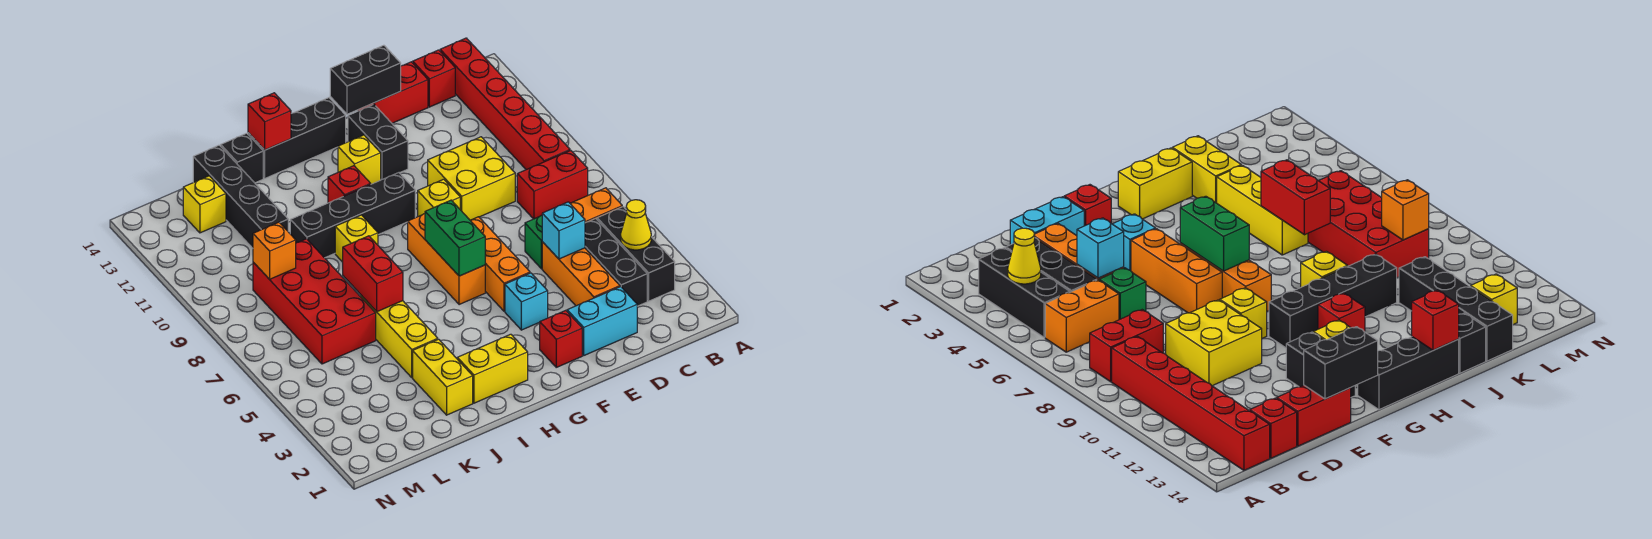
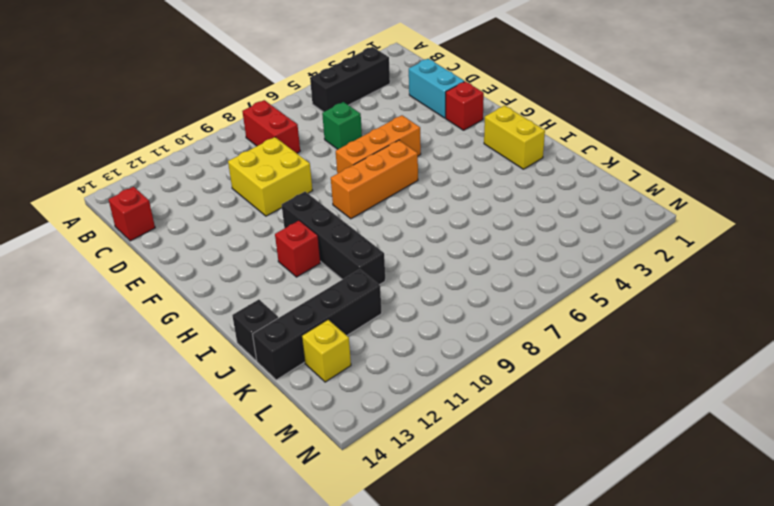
none -> orange brick B6:C6 level 1
none -> red brick B9:B14 level 1
none -> black brick C3:C5 level 1
none -> orange brick D3:D5 level 1

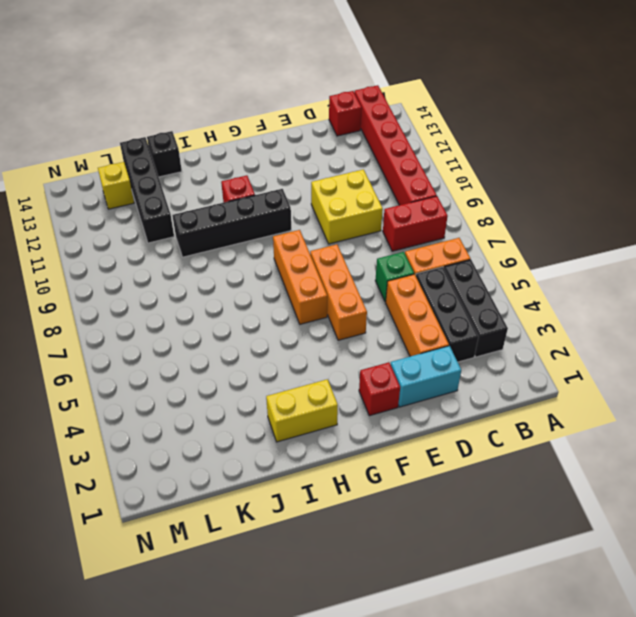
none -> red brick D14:E14 level 1
none -> cyan brick F4 level 1
none -> yellow brick F9 level 1
none -> black brick F12:F13 level 1

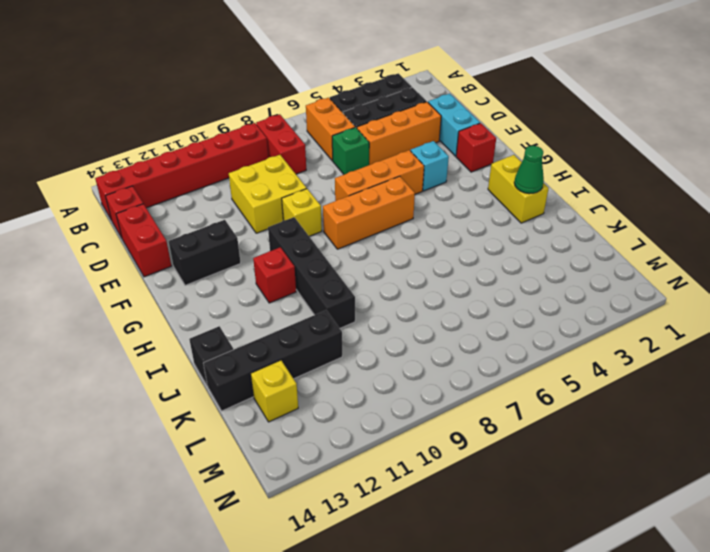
green cone I2 level 2 -> none
none -> yellow brick G12 level 1
none -> black brick G14:I14 level 1
none -> yellow brick I9 level 1
none -> yellow brick J2:J3 level 1

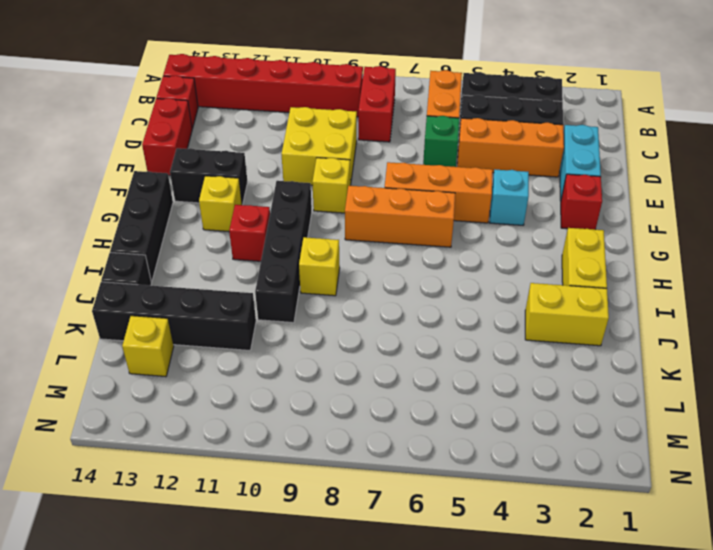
none -> yellow brick J4:J6 level 1
none -> red brick K6:L9 level 1
none -> yellow cone B4 level 2
none -> cyan brick D5 level 2

